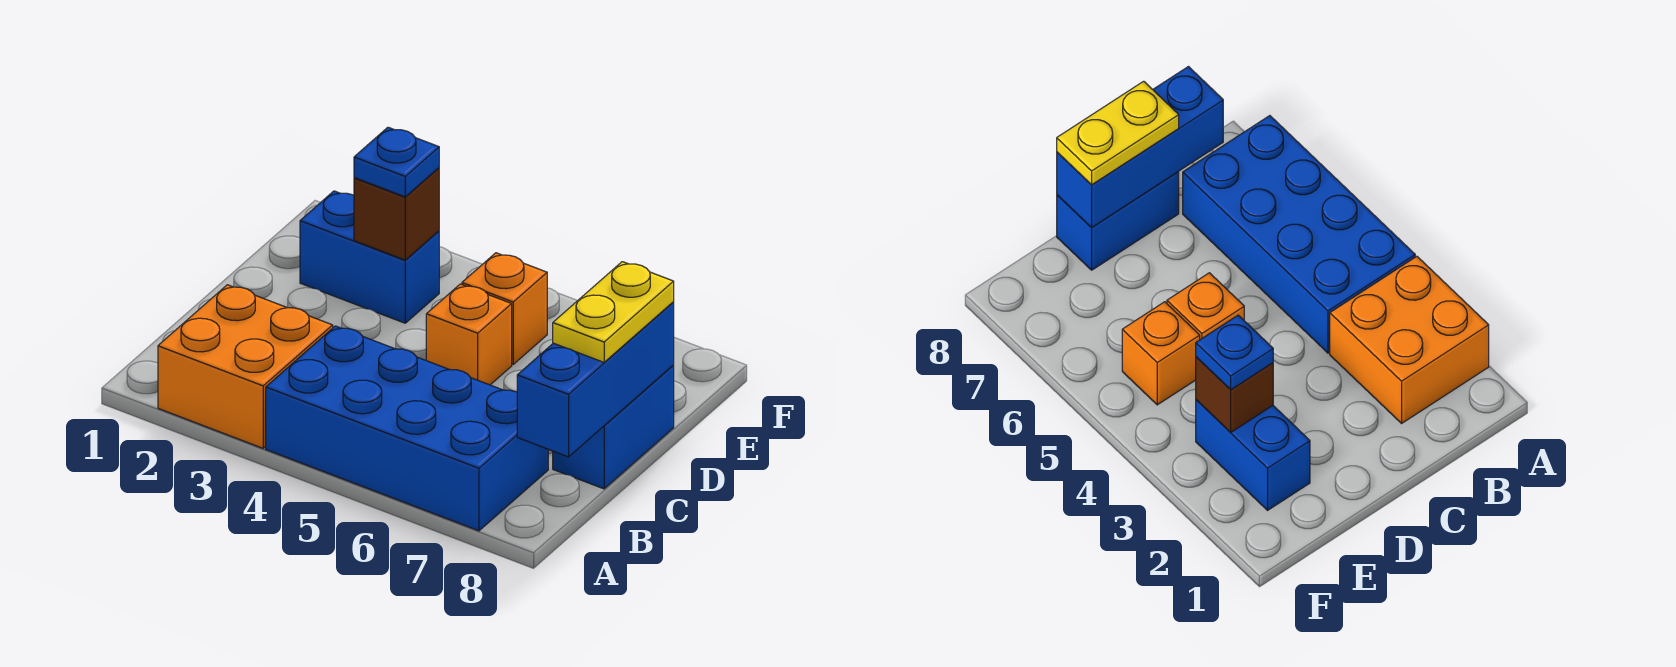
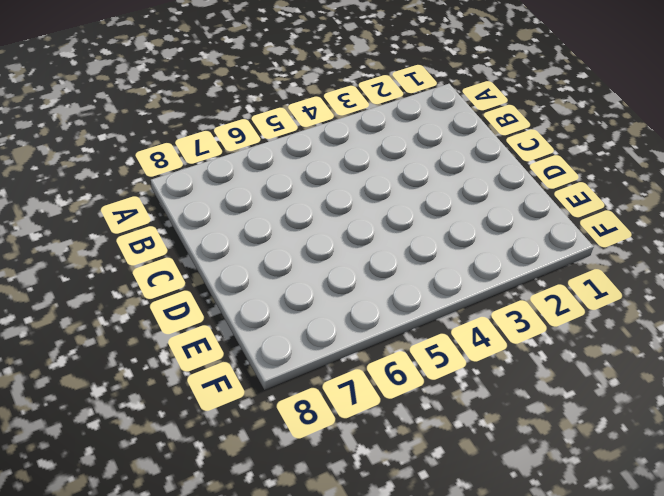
none -> orange brick A2:B3 level 1
none -> blue brick A4:B7 level 1

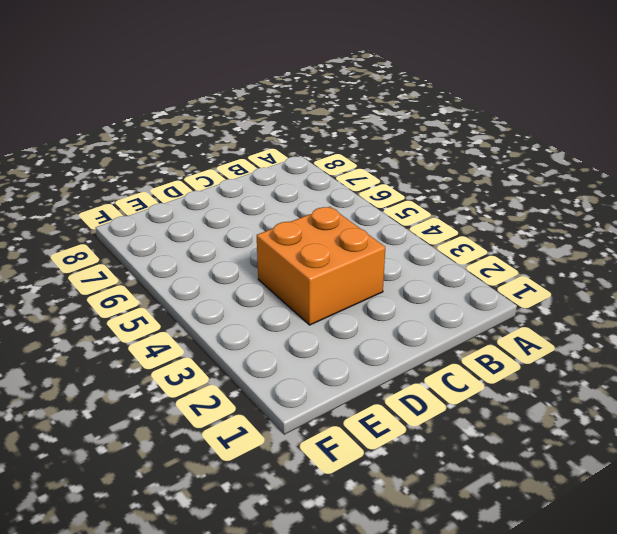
orange brick C3:D4 level 1 -> orange brick A2:B3 level 1
none -> blue brick A4:B7 level 1
none -> blue brick C8:D8 level 1

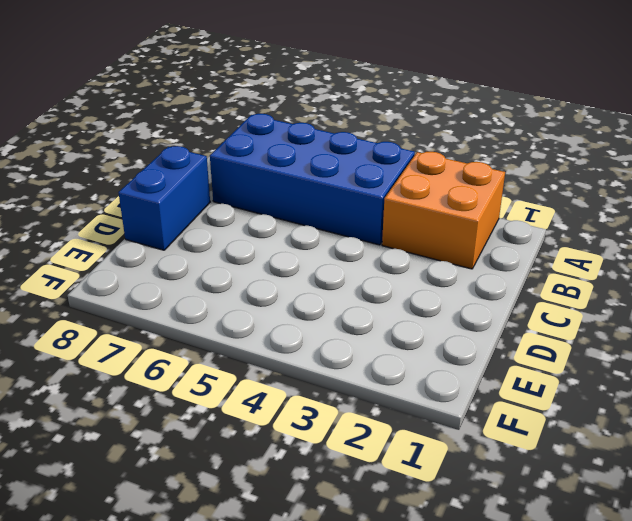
none -> orange brick D5 level 1
none -> blue brick E2:E3 level 1

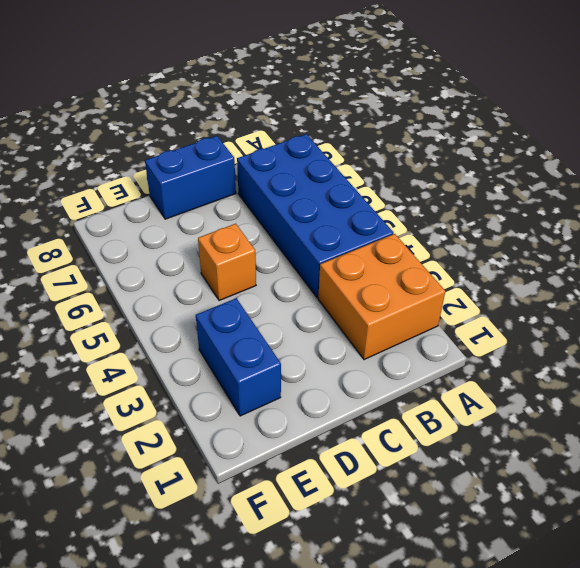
none -> orange brick E5 level 1
none -> blue brick B8:D8 level 2

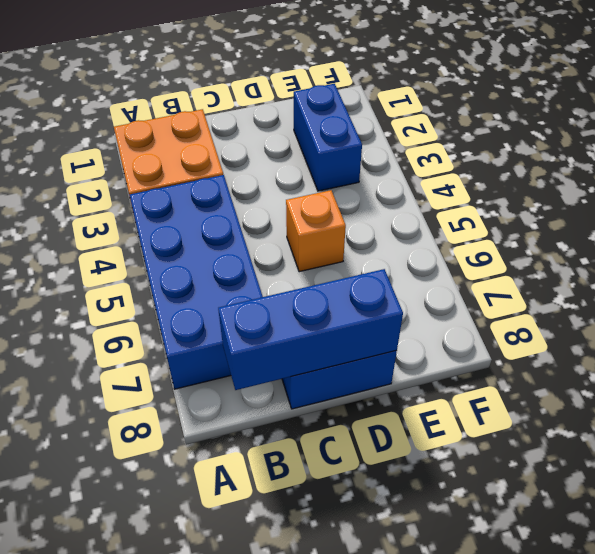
none -> orange brick E5 level 1
none -> brown brick E3 level 2

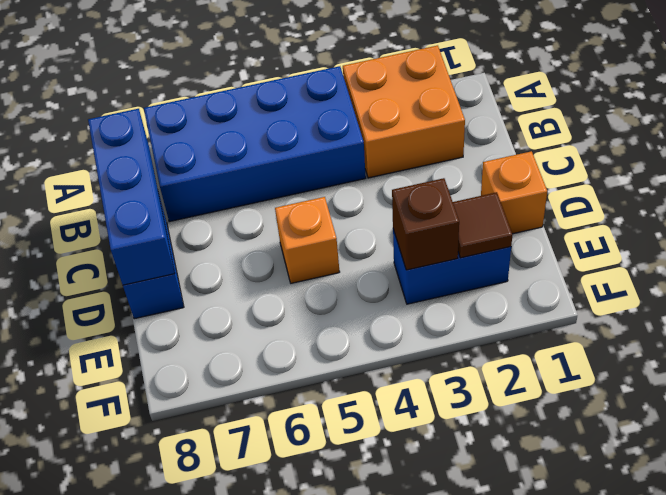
orange brick D1 level 1 -> orange brick E5 level 1
brown tile E2 level 2 -> none
none -> yellow plate C8:D8 level 3
none -> blue plate E3 level 3

